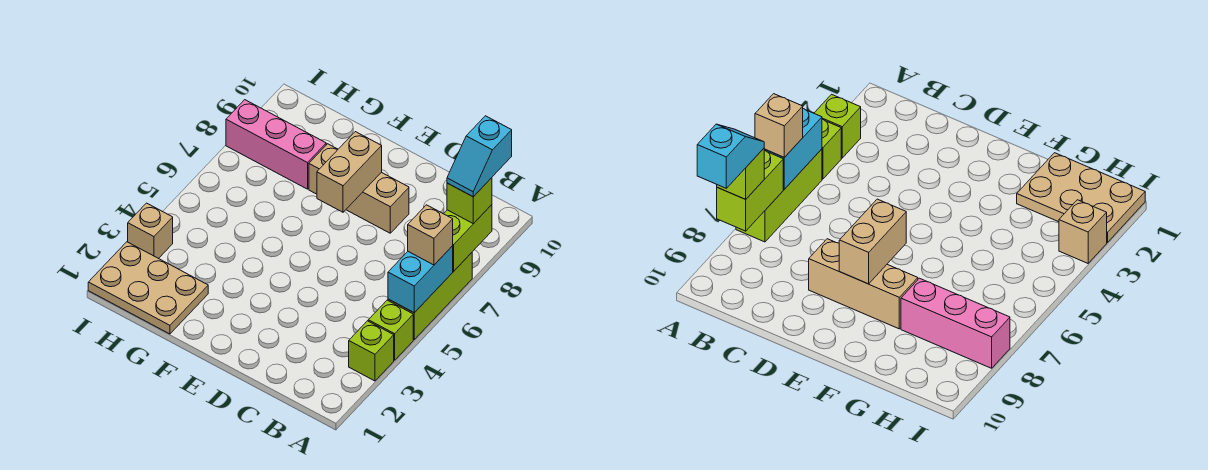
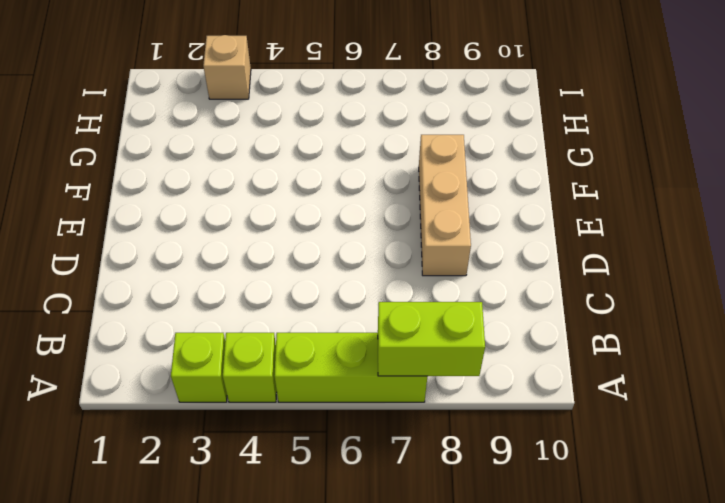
none -> tan plate G1:I2 level 1
none -> pink brick G8:I8 level 1
none -> cyan brick A5:A6 level 2

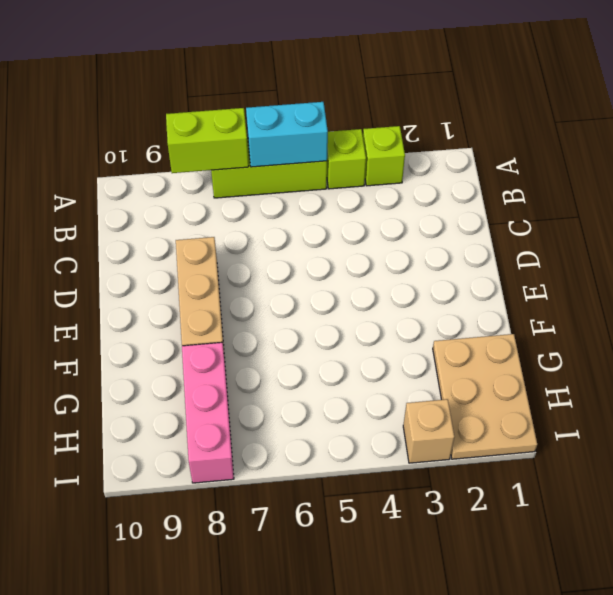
none -> tan brick E7:E8 level 2
none -> tan brick A6 level 3
none -> lime brick A8 level 3

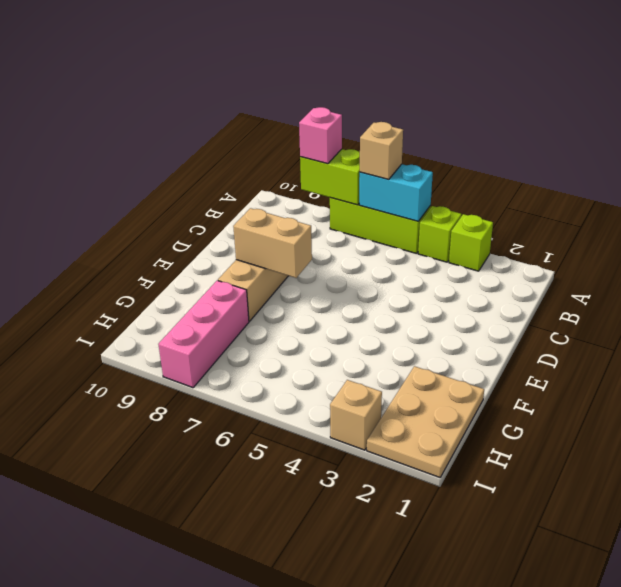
pink brick A8 level 3 -> lime brick A8 level 3
none -> cyan slope A8:A9 level 4 top 9

